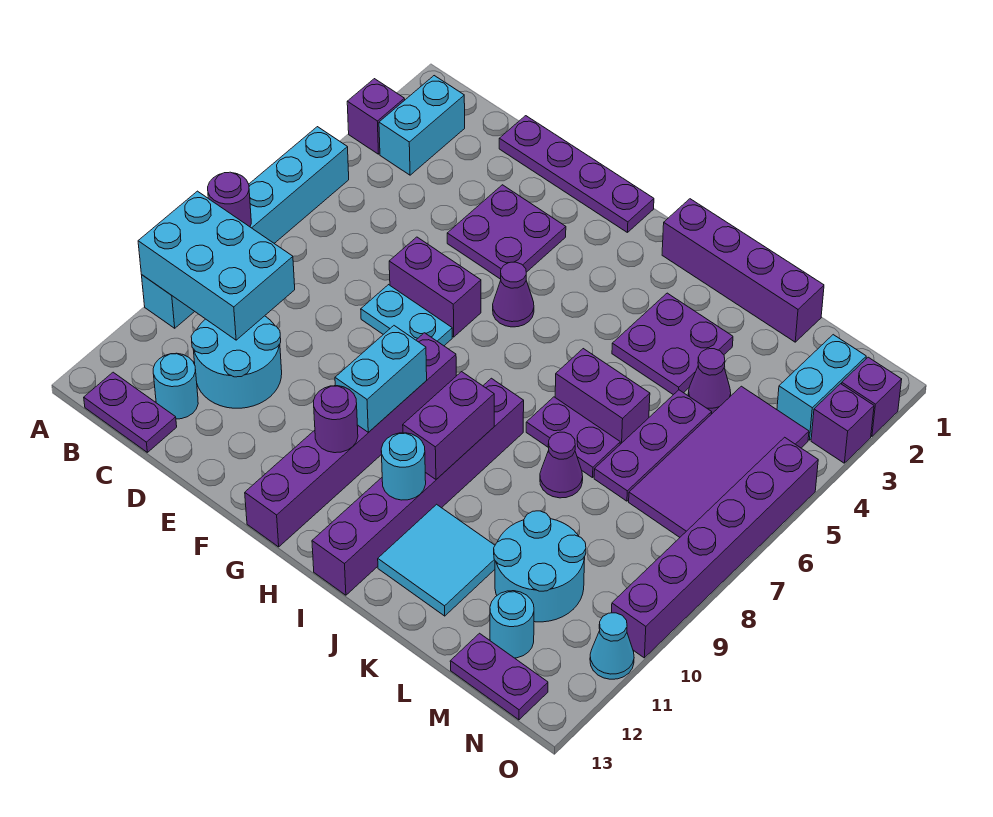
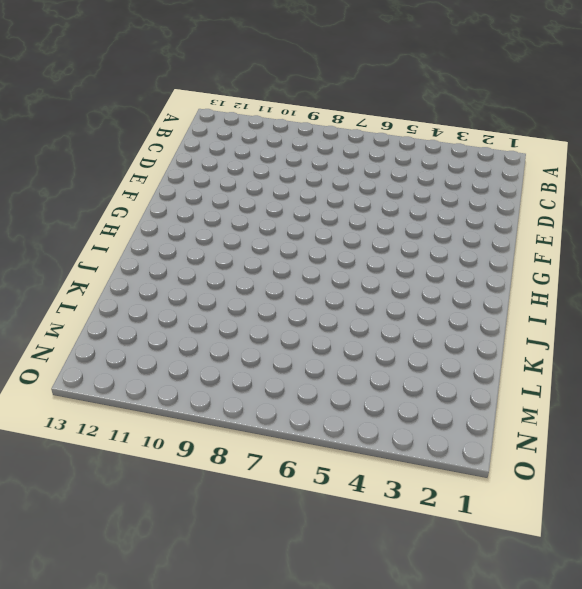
none -> purple brick A3 level 1
none -> cyan brick A5:A10 level 1
none -> cyan brick B2:B3 level 1
none -> purple plate B13:C13 level 1

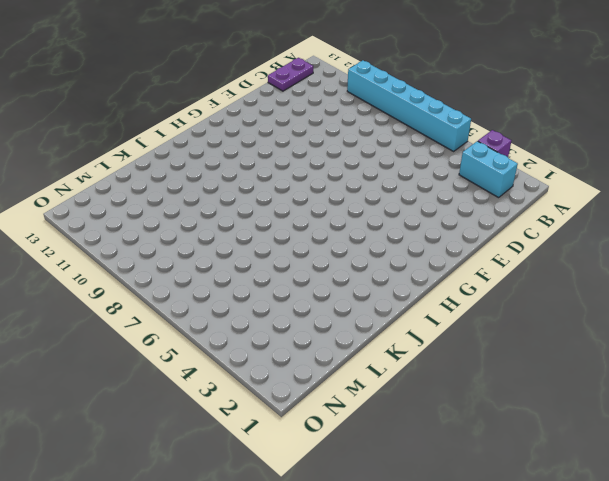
none -> cyan round brick C10:D11 level 1
none -> cyan round brick C12 level 1
none -> purple plate D1:G1 level 1
none -> purple plate E3:F4 level 1

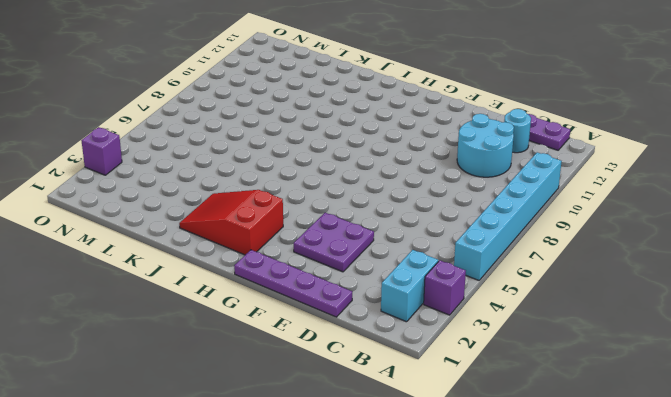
red slope H2:J3 level 1 top H -> purple plate J3:K4 level 1
none -> purple brick E6:F6 level 1
none -> cyan plate E7:F7 level 1
none -> purple cone G5 level 1
none -> purple brick G8:G13 level 1

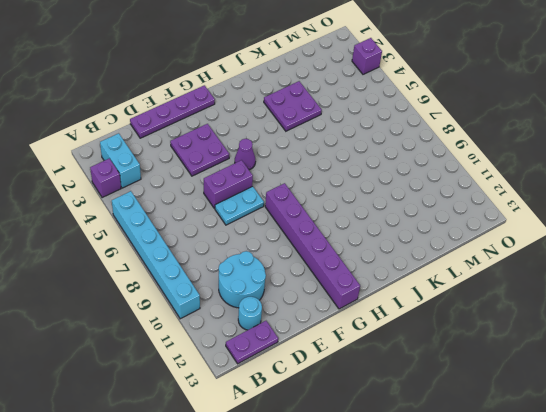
none -> purple brick I1:L1 level 1
none -> purple brick I8:I13 level 1
none -> purple brick J6:K6 level 1
none -> purple plate J7:K7 level 1

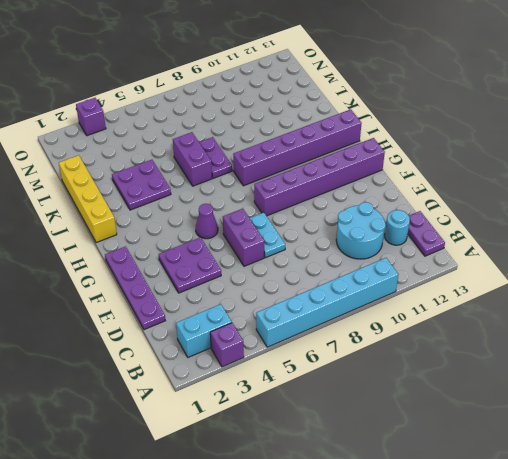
yellow brick I1:L1 level 1 -> purple brick I1:L1 level 1
none -> cyan tile J11:K12 level 1
none -> purple cone K8 level 1
none -> purple cone L4 level 1
none -> purple plate L5:L7 level 1

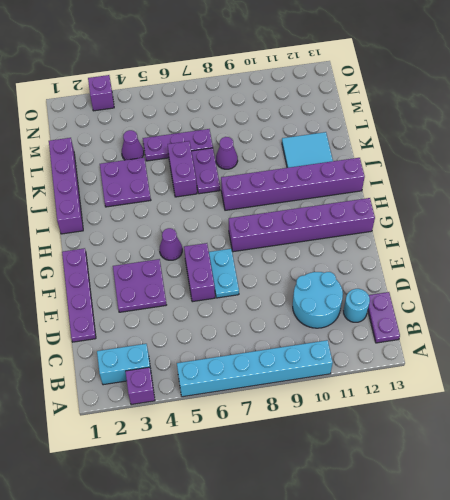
none -> cyan round brick L10:M11 level 1
none -> purple tile M4:N7 level 1
none -> cyan round brick M12 level 1
none -> purple plate M13:N13 level 1

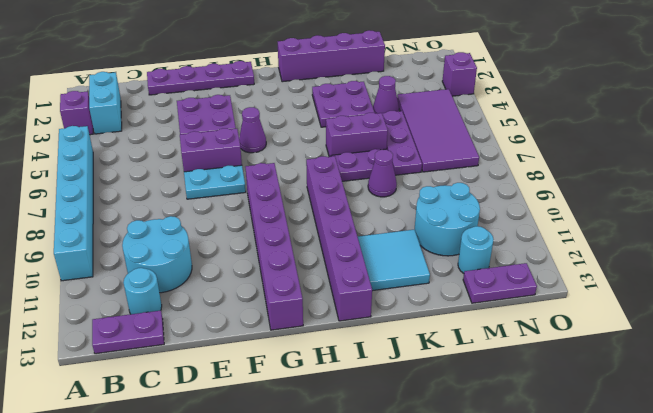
none -> cyan brick N2:N3 level 1
none -> purple brick O2 level 1
none -> purple brick O5:O10 level 1
none -> cyan cone O11 level 1

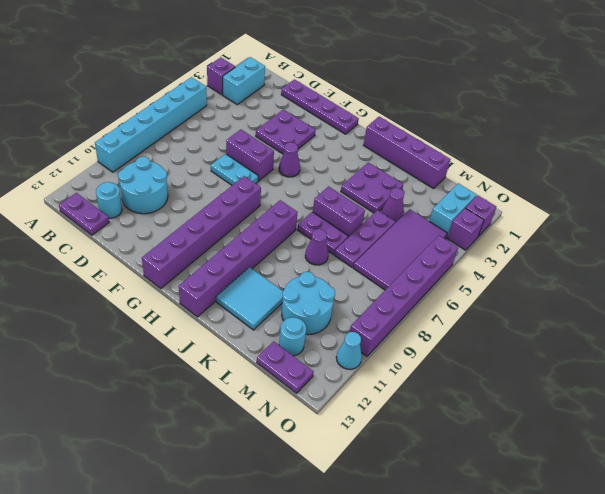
none -> purple round brick A8 level 2
none -> cyan brick A9:C10 level 2
none -> cyan brick G9:G10 level 2
none -> purple round brick G11 level 2

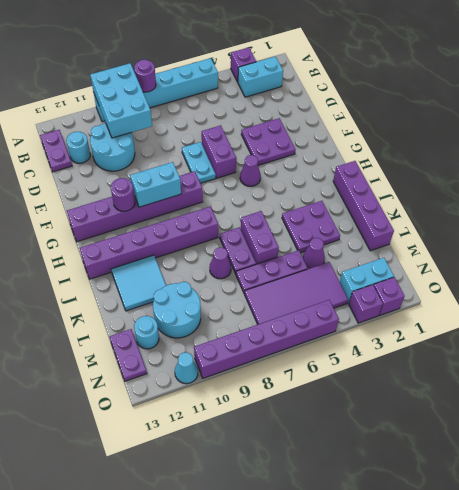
none -> purple plate D1:G1 level 1
none -> purple brick I9:I10 level 2
none -> cyan round brick I11 level 2

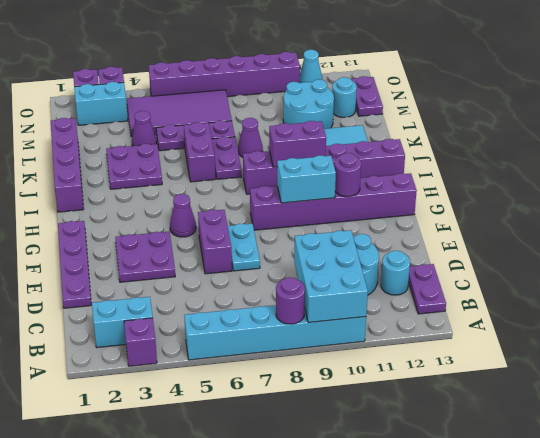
none -> cyan round brick I11 level 2

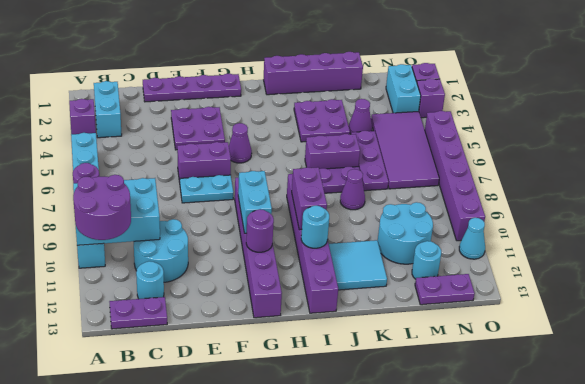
purple round brick A10:B11 level 3 -> none

